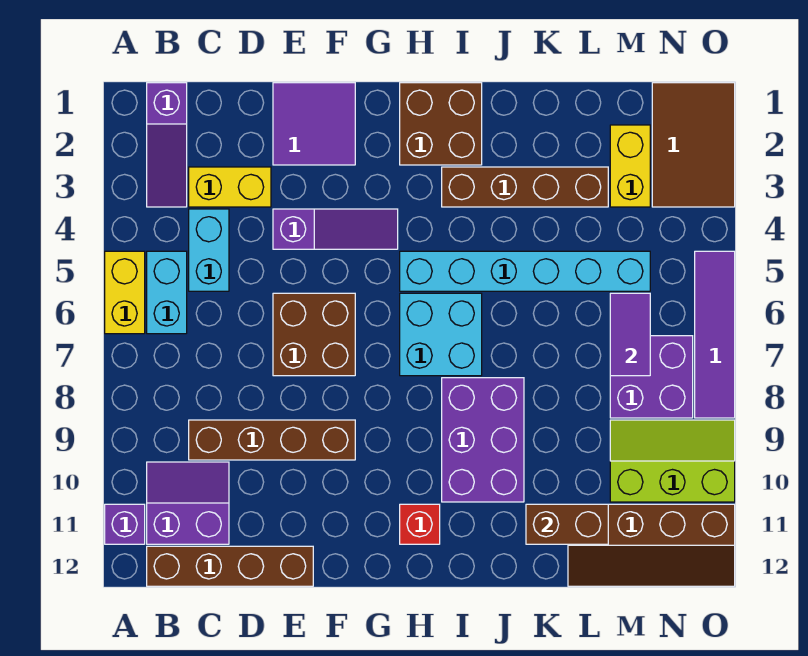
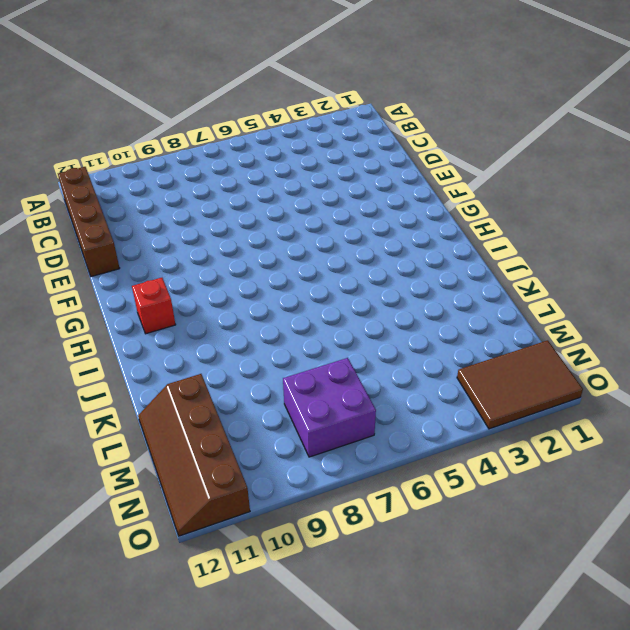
none -> yellow brick A5:A6 level 1
none -> purple brick A11 level 1
none -> purple slope B1:B3 level 1 top 1

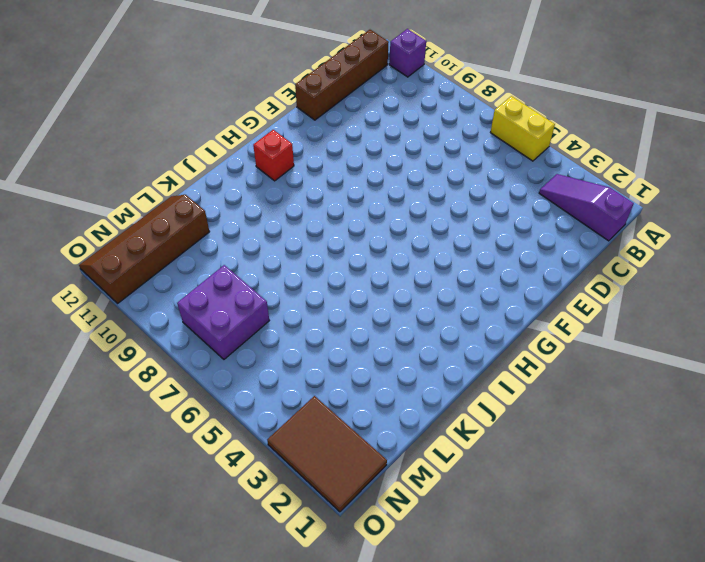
none -> cyan brick B5:B6 level 1
none -> purple slope B10:C11 level 1 top 11
none -> yellow brick C3:D3 level 1

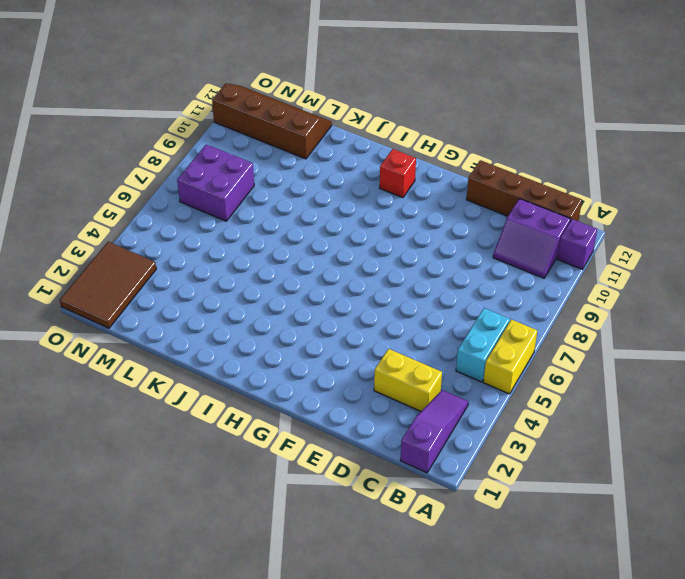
none -> cyan brick C4:C5 level 1
none -> brown brick C9:F9 level 1
none -> purple tile E1:F2 level 1

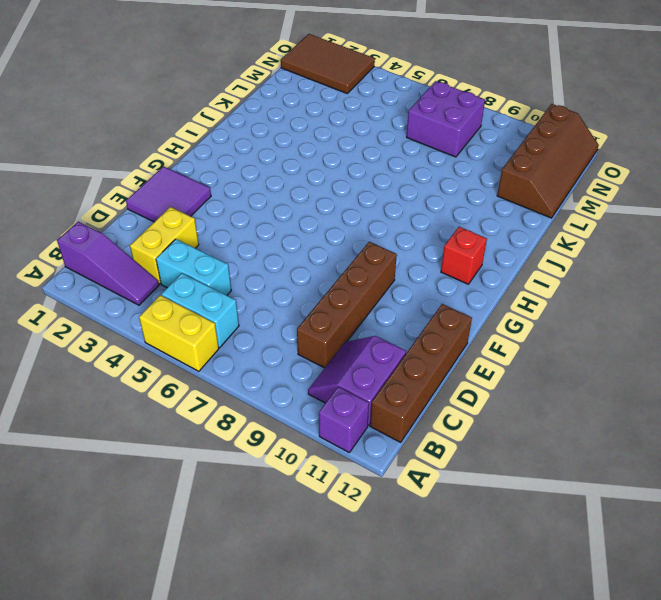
none -> purple slope E4:G4 level 1 top E
none -> brown brick E6:F7 level 1
none -> brown brick H1:I2 level 1

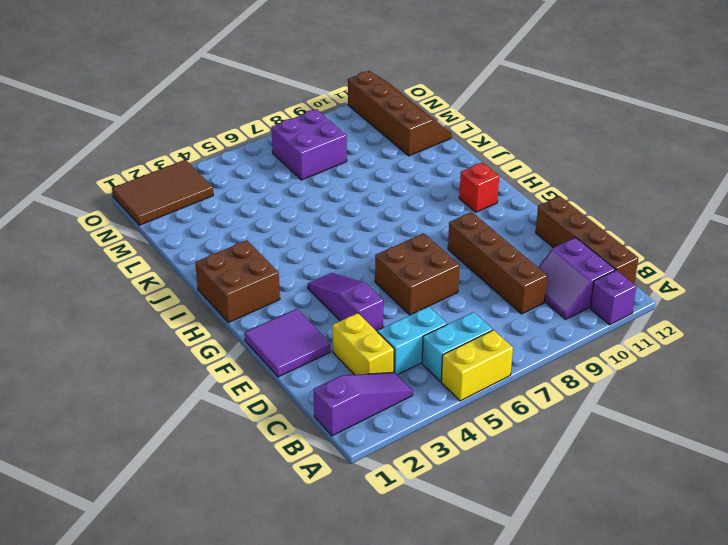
none -> cyan brick H5:M5 level 1
none -> cyan brick H6:I7 level 1
none -> brown brick I3:L3 level 1

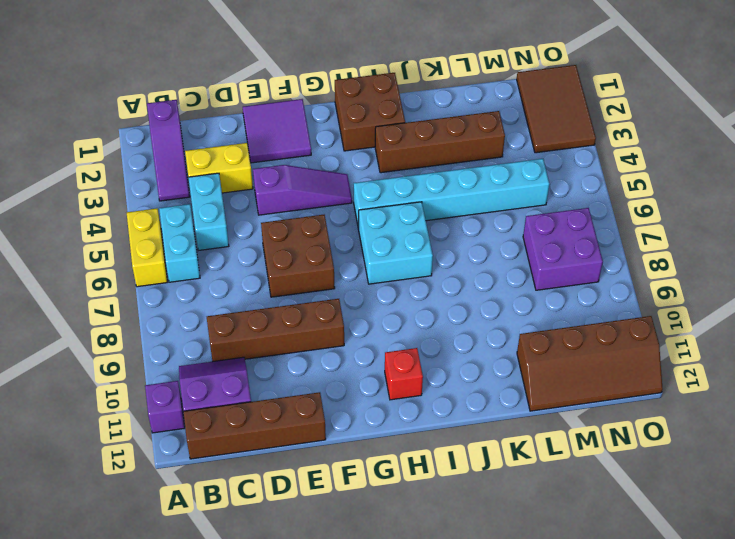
none -> purple brick I8:J10 level 1
none -> yellow brick M2:M3 level 1
none -> lime slope M9:O10 level 1 top 10

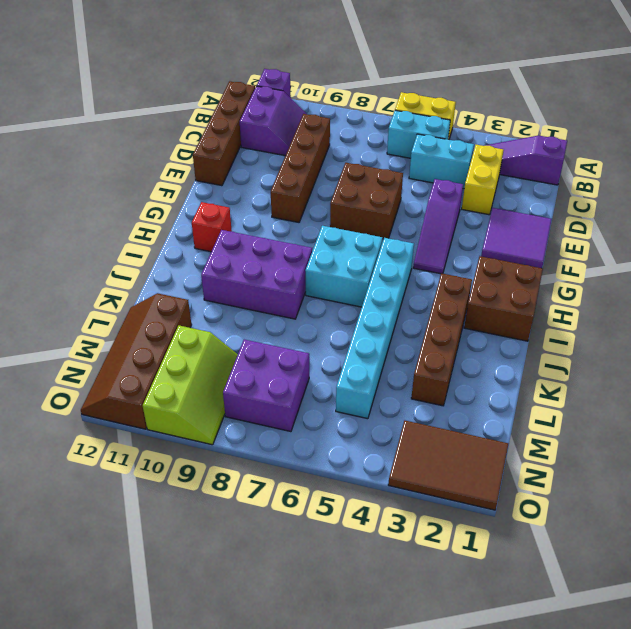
none -> yellow brick M2:M3 level 1
none -> purple tile O5:O8 level 1
none -> brown brick K11:L11 level 2

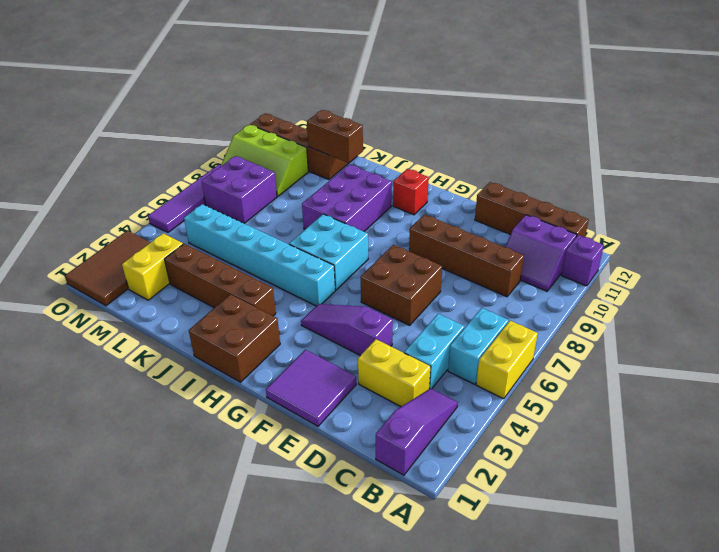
none -> purple tile M6:M7 level 2

